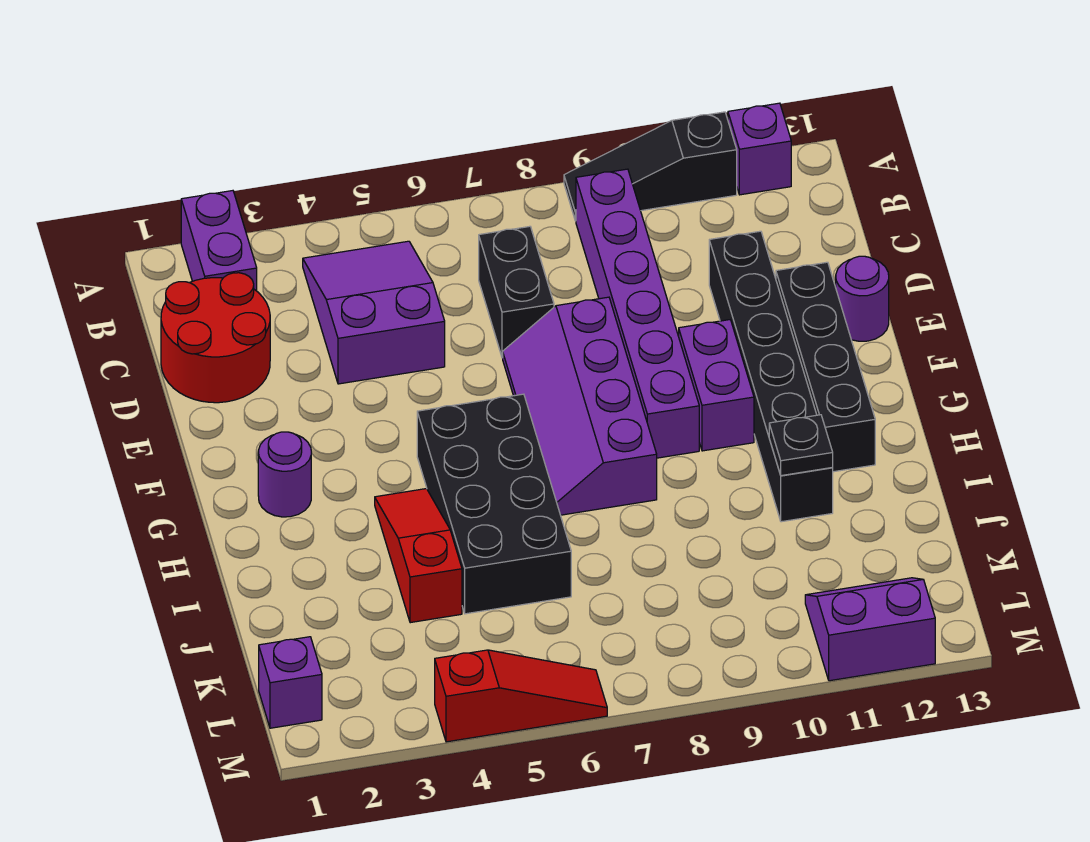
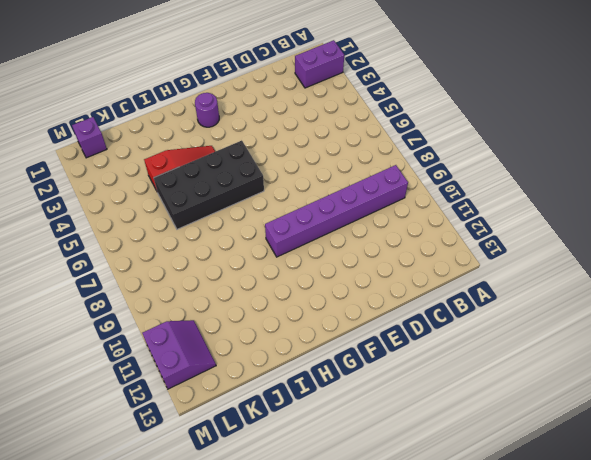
none -> black slope A9:A11 level 1 top 11
none -> purple brick A12 level 1
none -> purple slope B4:D5 level 1 top D

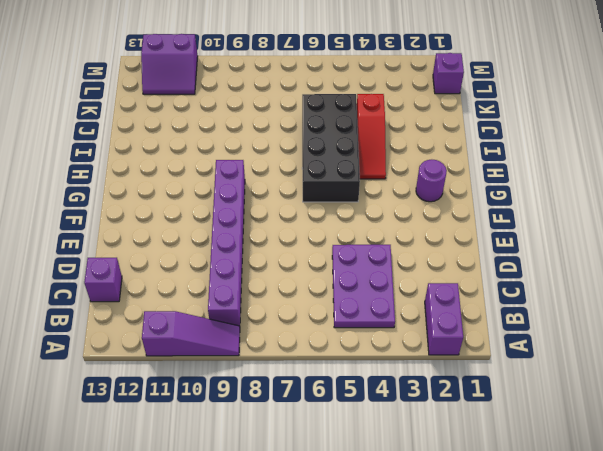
purple slope A9:A11 level 1 top 11 -> black slope A9:A11 level 1 top 11
purple plate B4:D5 level 1 -> purple slope B4:D5 level 1 top D
purple brick C13 level 1 -> purple brick A12 level 1
none -> red round brick C1:D2 level 1
none -> black brick C7:D7 level 1
none -> black brick D11:I11 level 1

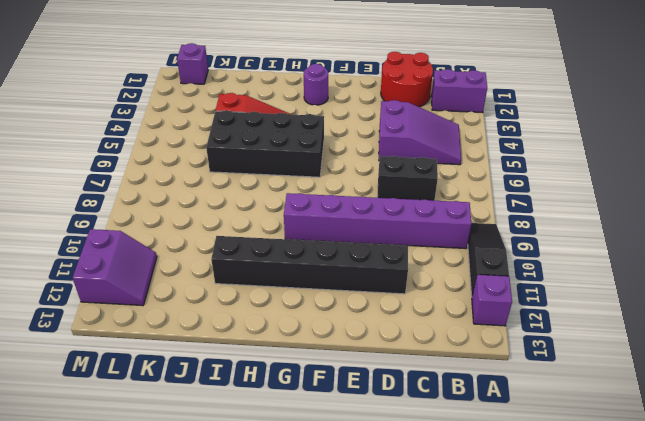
none -> purple slope E7:H8 level 1 top 8
none -> black brick E12:H12 level 1
none -> purple round brick E13 level 1

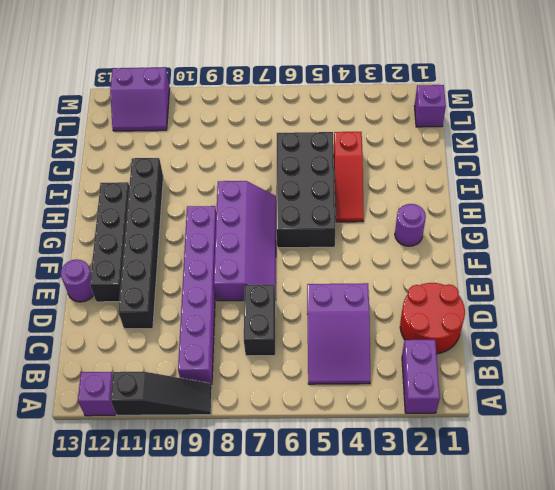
none -> purple brick F10:G10 level 1
none -> red slope M4:M6 level 1 top 4
none -> black plate I11 level 2

